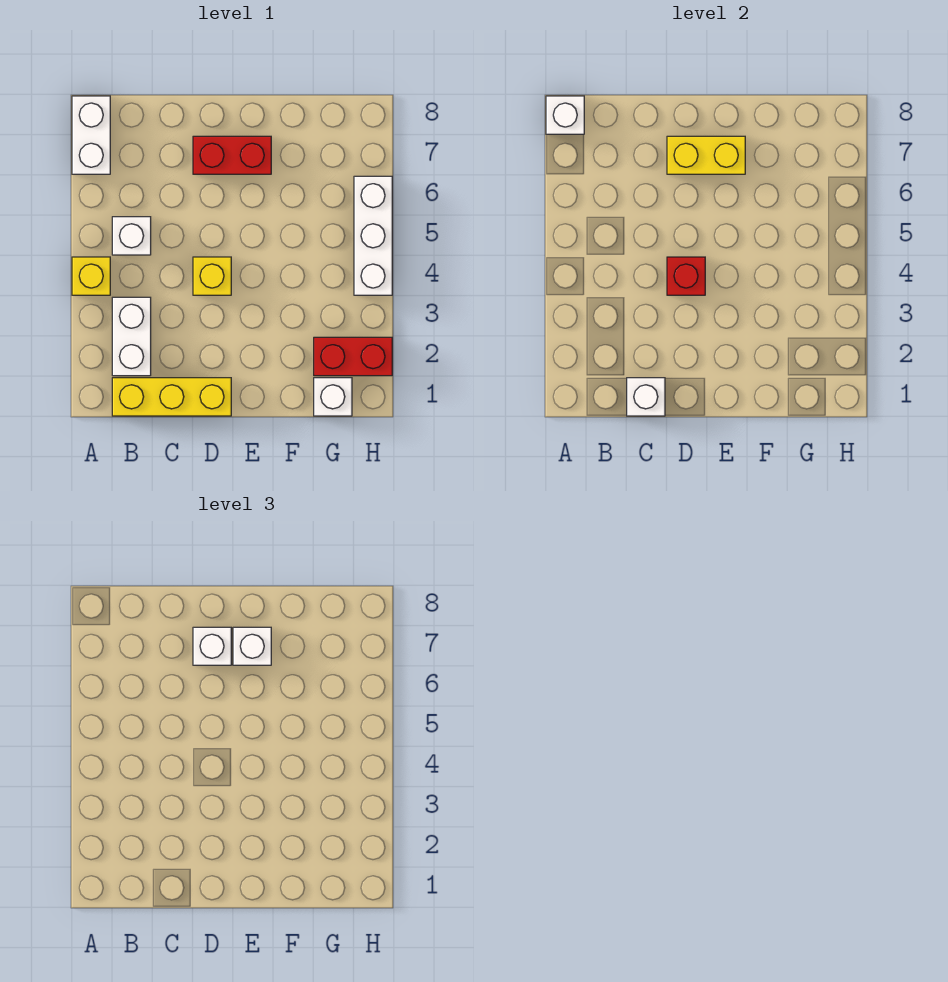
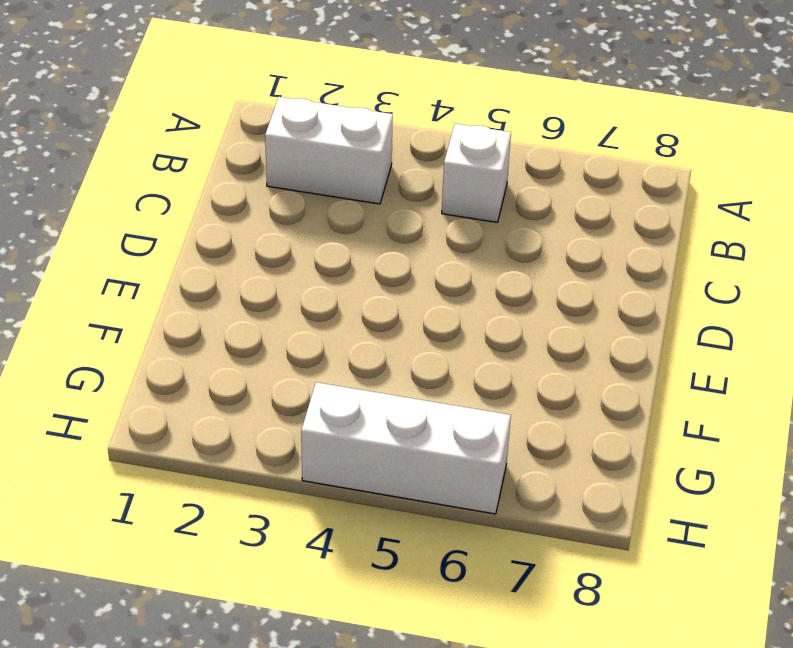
none -> yellow brick A4 level 1
none -> white brick A7:A8 level 1
none -> yellow brick B1:D1 level 1

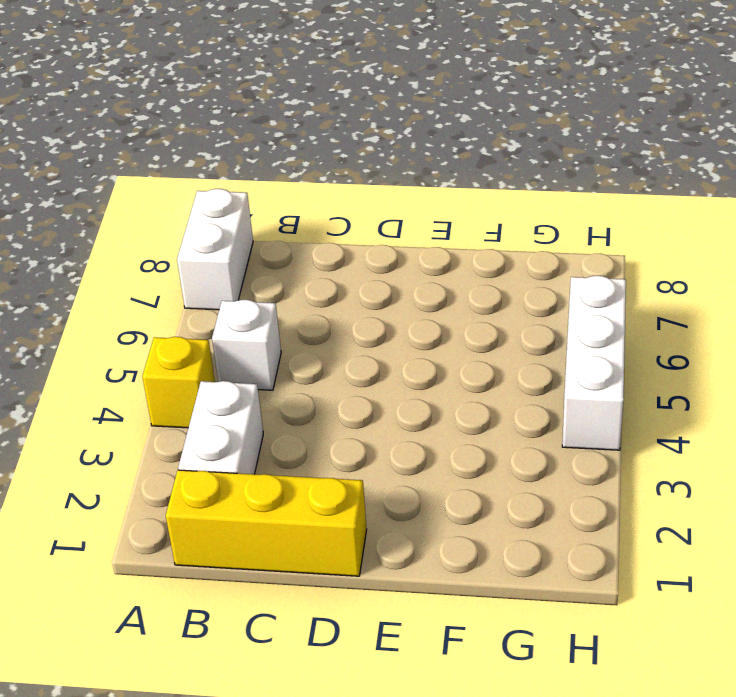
none -> yellow brick D4 level 1
none -> red brick D7:E7 level 1
none -> white brick G1 level 1

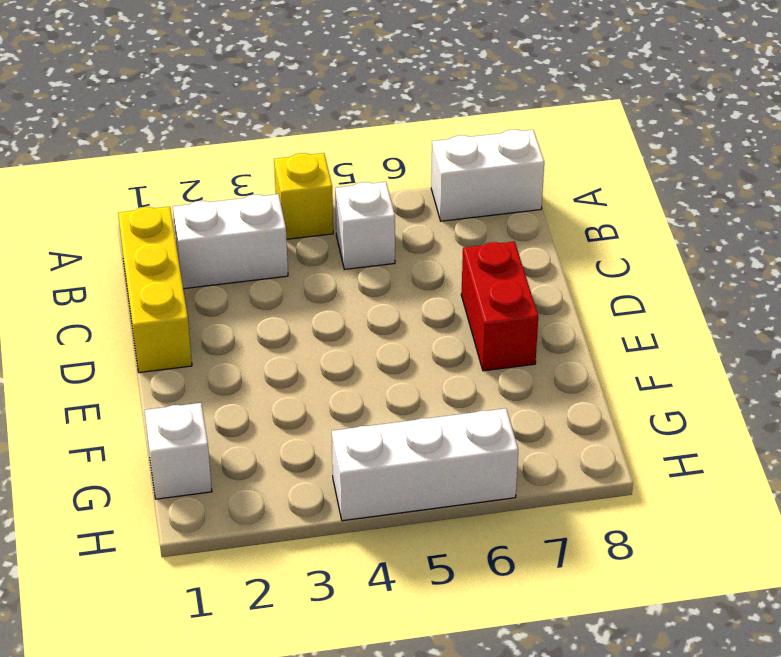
none -> yellow brick D4 level 1
none -> red brick G2:H2 level 1
none -> white brick A8 level 2

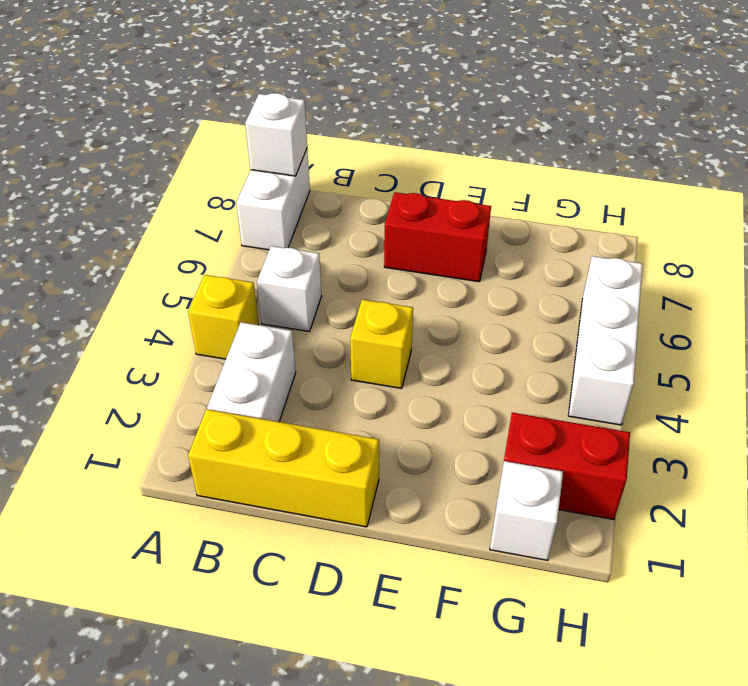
none -> white brick C1 level 2
none -> red brick D4 level 2
none -> yellow brick D7:E7 level 2

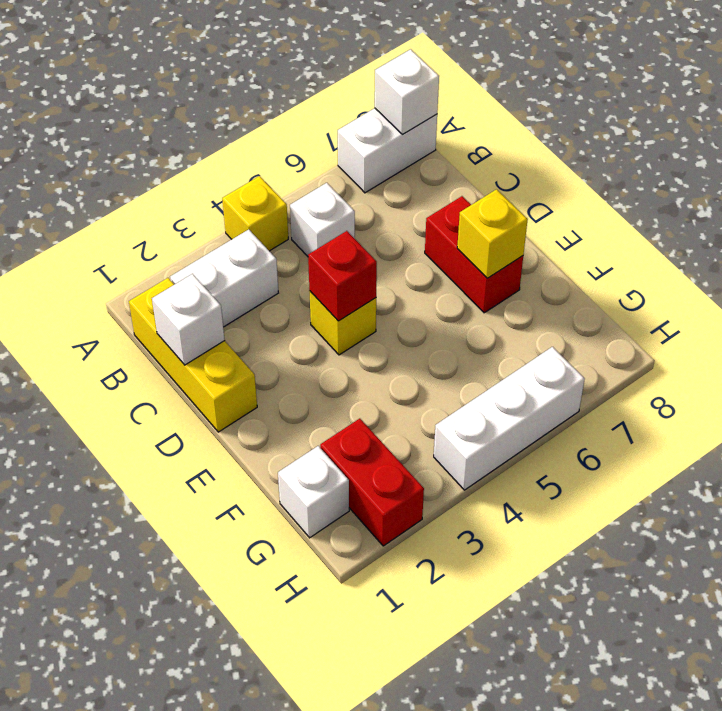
yellow brick E7 level 2 -> yellow brick D7:E7 level 2
none -> white brick D7 level 3
none -> white brick E7 level 3

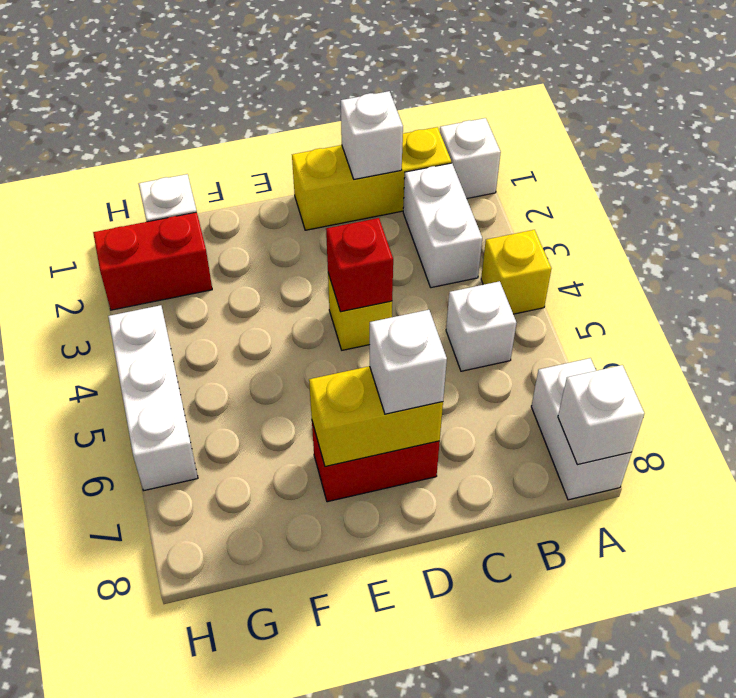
white brick A1 level 1 -> white brick E7 level 3

